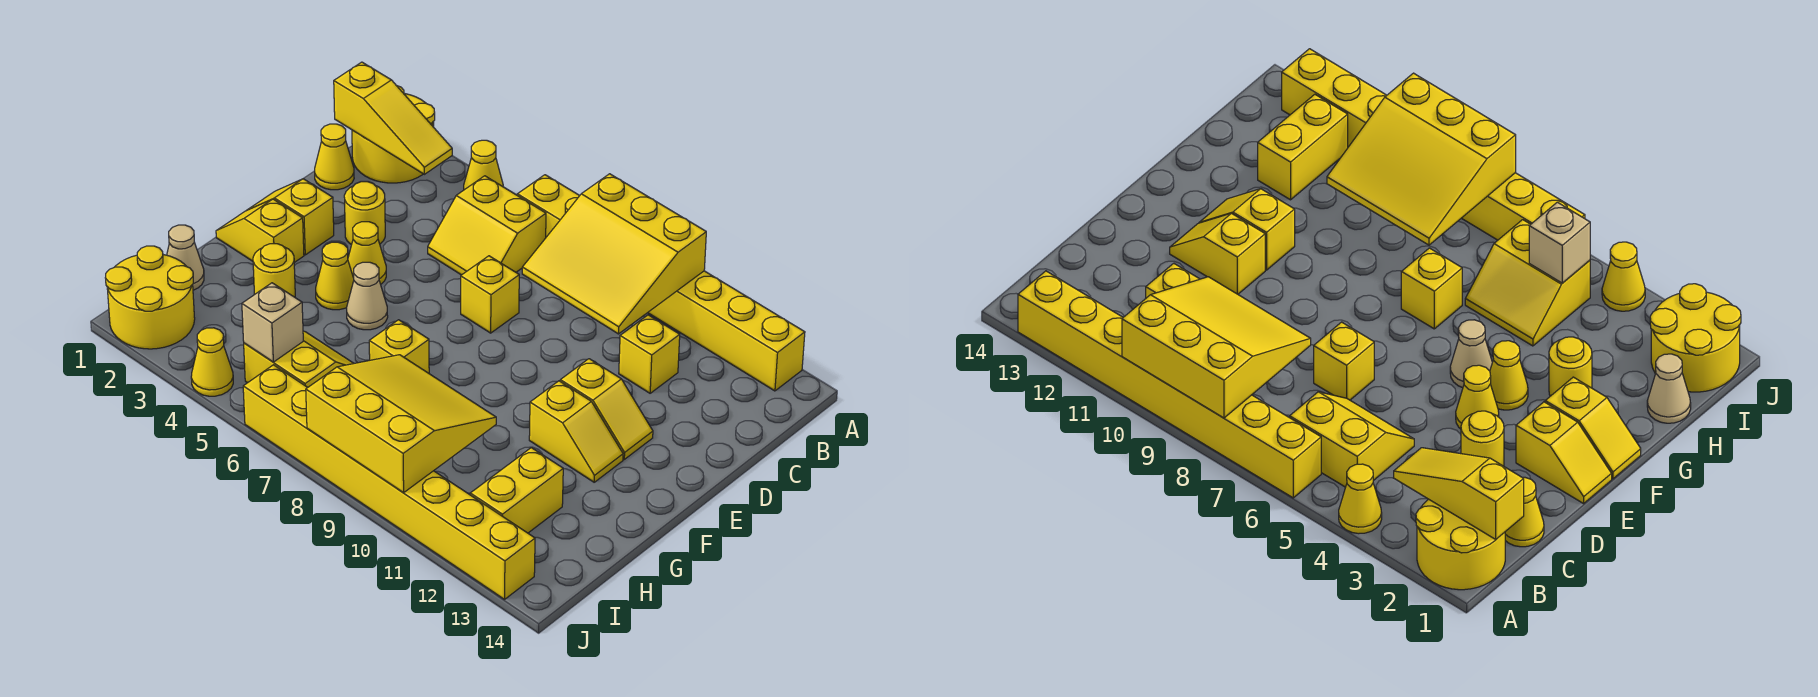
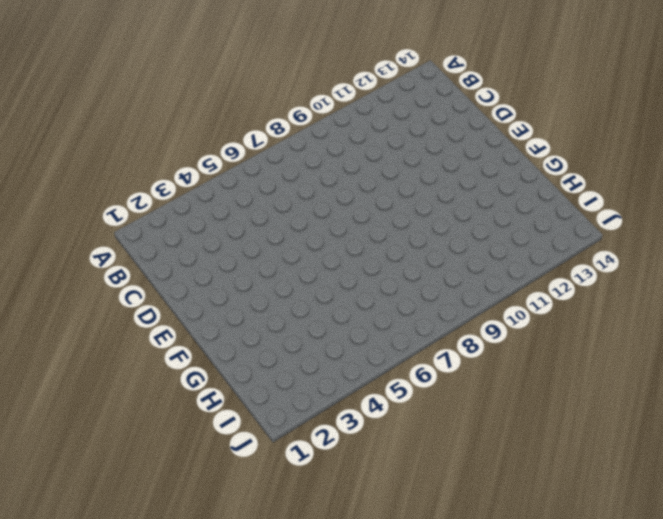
none -> yellow round brick A1:B2 level 1
none -> yellow cone A4 level 1
none -> yellow brick A6:A13 level 1

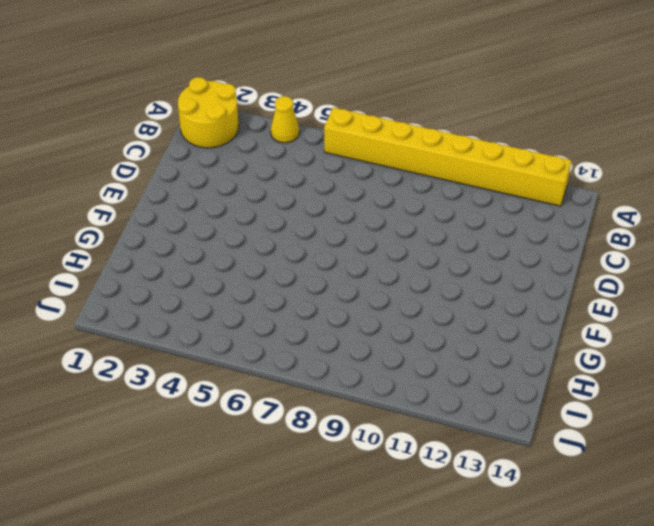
none -> yellow slope B5:C6 level 1 top B
none -> yellow cone C1 level 1
none -> yellow brick C11 level 1

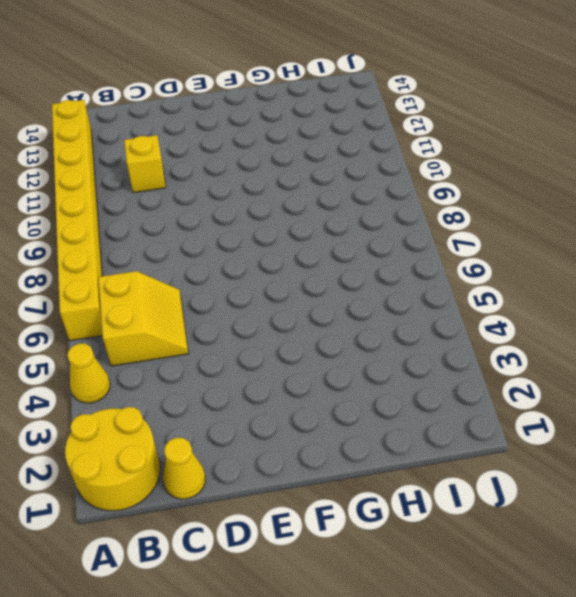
none -> yellow round brick D3 level 1
none -> yellow brick D7 level 1
none -> yellow slope E1:E2 level 1 top 2

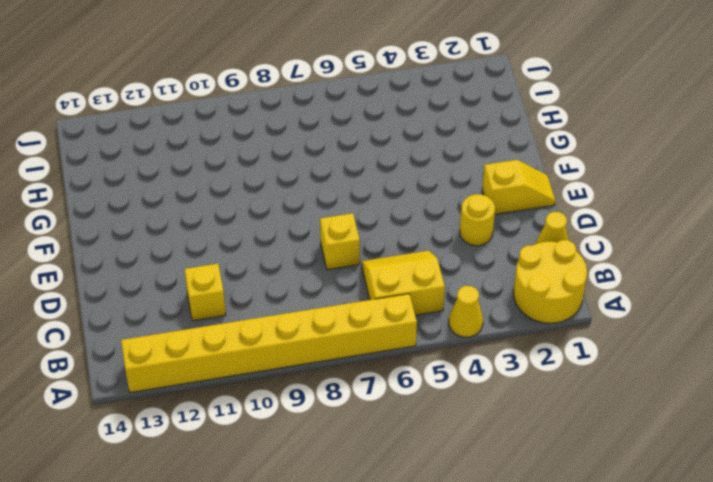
none -> yellow cone E4 level 1
none -> yellow slope E11:E12 level 1 top 11
none -> yellow slope F1:F2 level 1 top 2

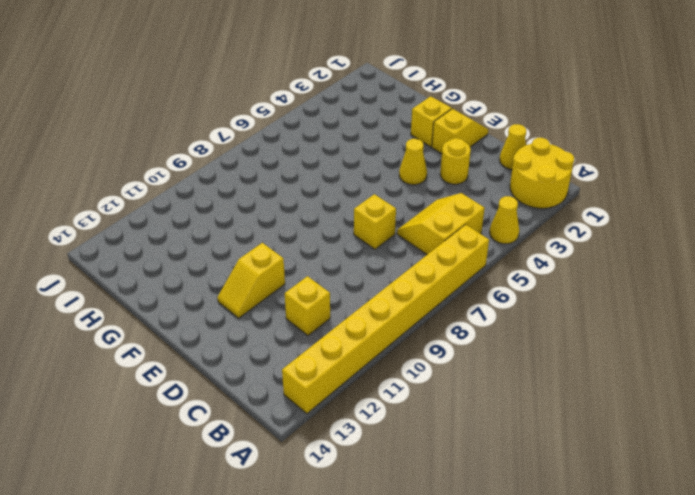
none -> yellow cone F4 level 1
none -> tan cone F5 level 1
none -> yellow slope F11:F12 level 1 top 11

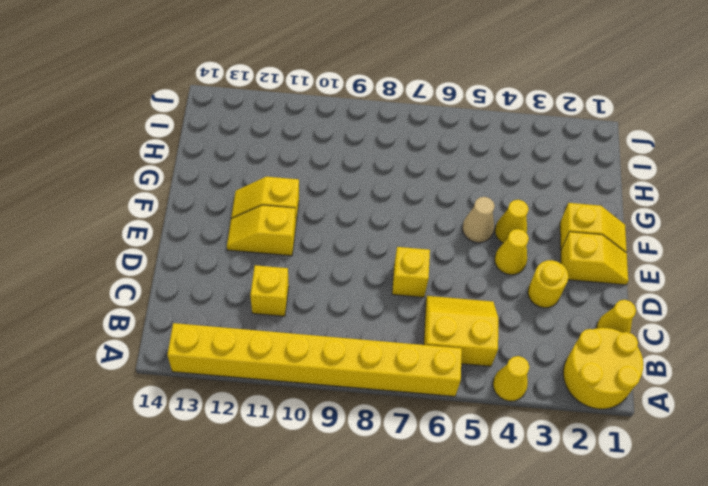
none -> yellow round brick G3 level 1
none -> yellow brick G7 level 1
none -> tan cone H1 level 1

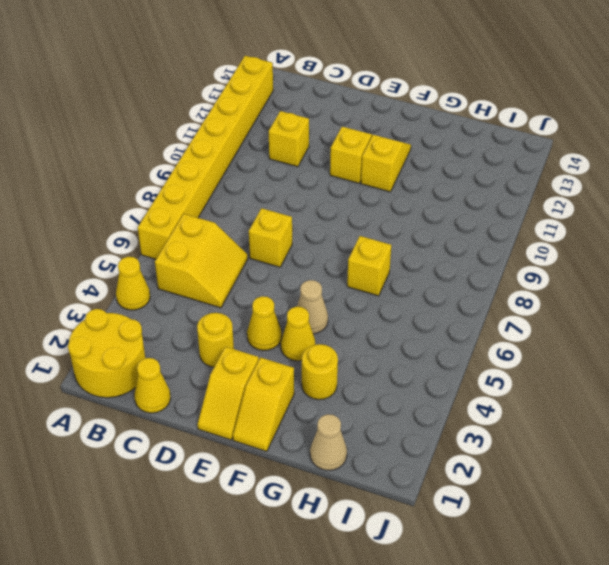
none -> yellow slope H5:I6 level 1 top I
none -> yellow brick H12:I12 level 1
none -> yellow round brick I1:J2 level 1

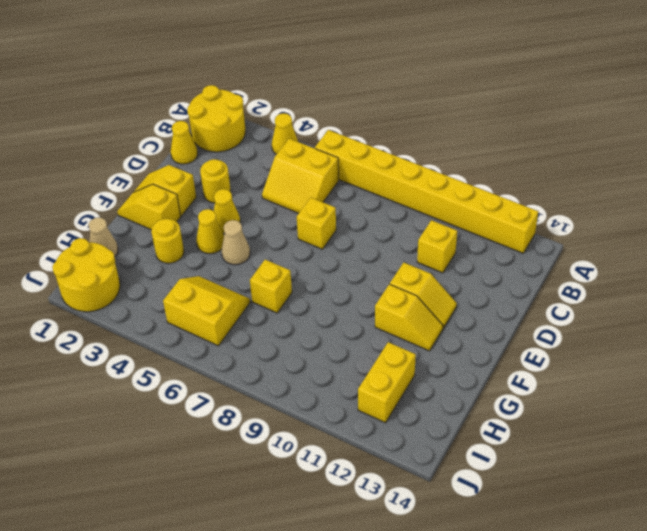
none -> yellow cone J4 level 1
none -> yellow brick J6:J13 level 1
none -> yellow slope A8:C10 level 2 top A

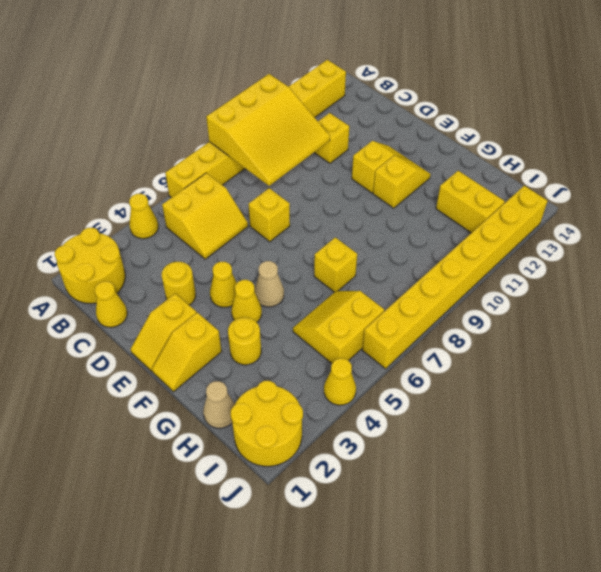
none -> yellow slope B1:B3 level 2 top 1
none -> yellow slope H8:J10 level 2 top J
none -> tan brick I5 level 2

